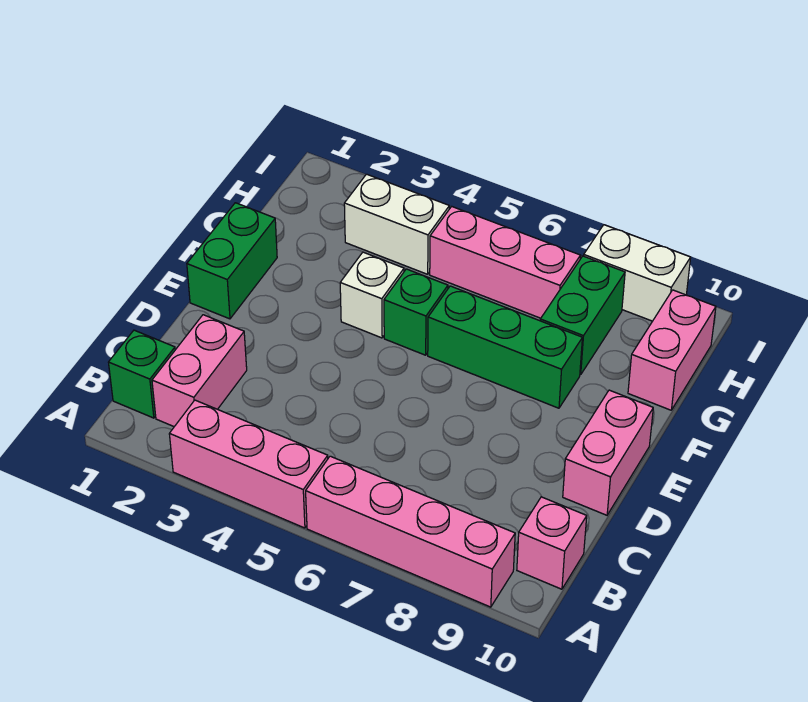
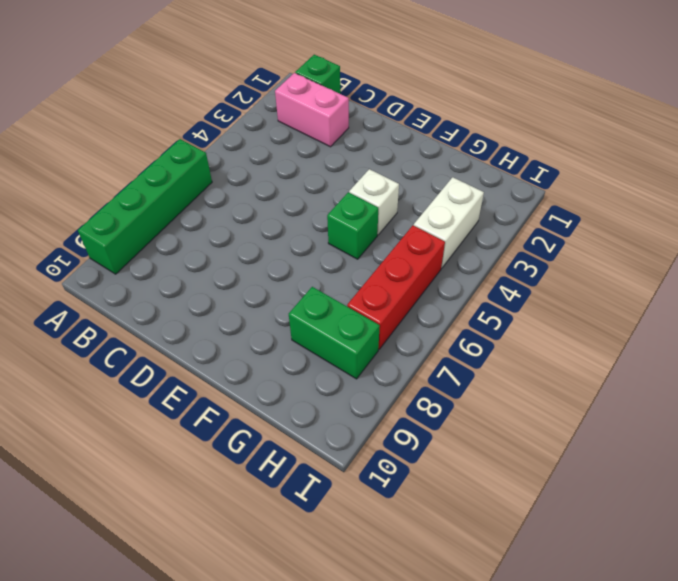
green brick A6:A9 level 1 -> pink brick A6:A9 level 1
red brick H5:H7 level 1 -> pink brick H5:H7 level 1
none -> pink brick A3:A5 level 1
none -> pink brick B10 level 1
none -> pink brick D10:E10 level 1

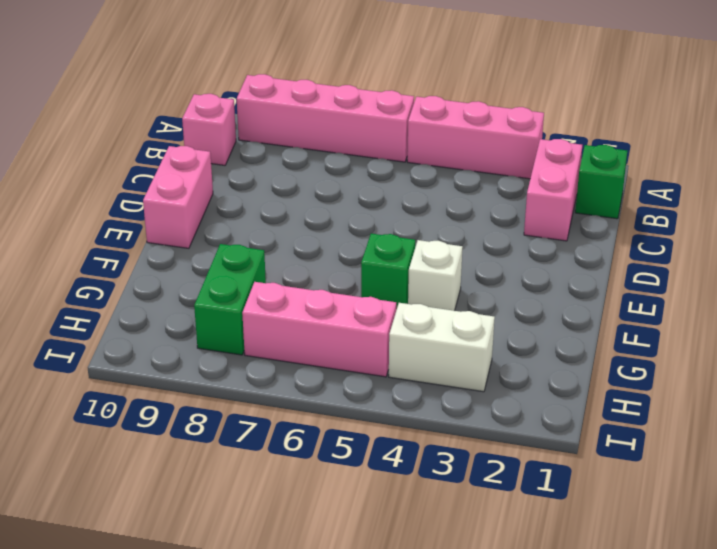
none -> green brick E1:F1 level 1
none -> green brick F6:F8 level 1
none -> pink brick G10:H10 level 1

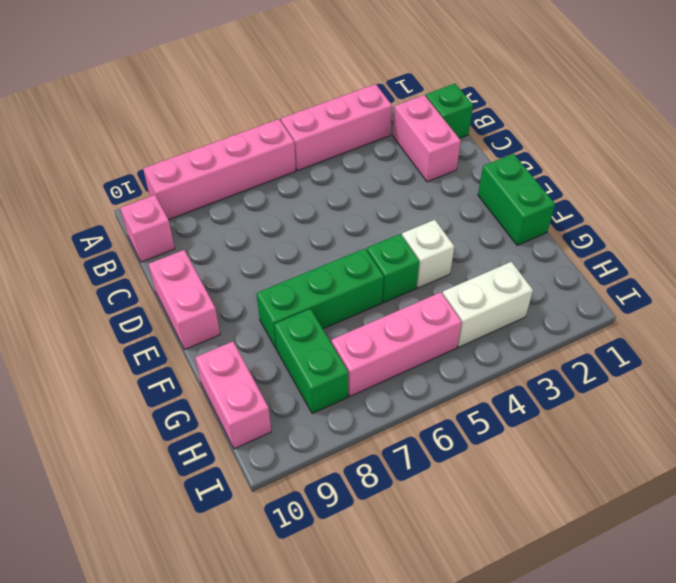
none -> white brick I8:I9 level 1

